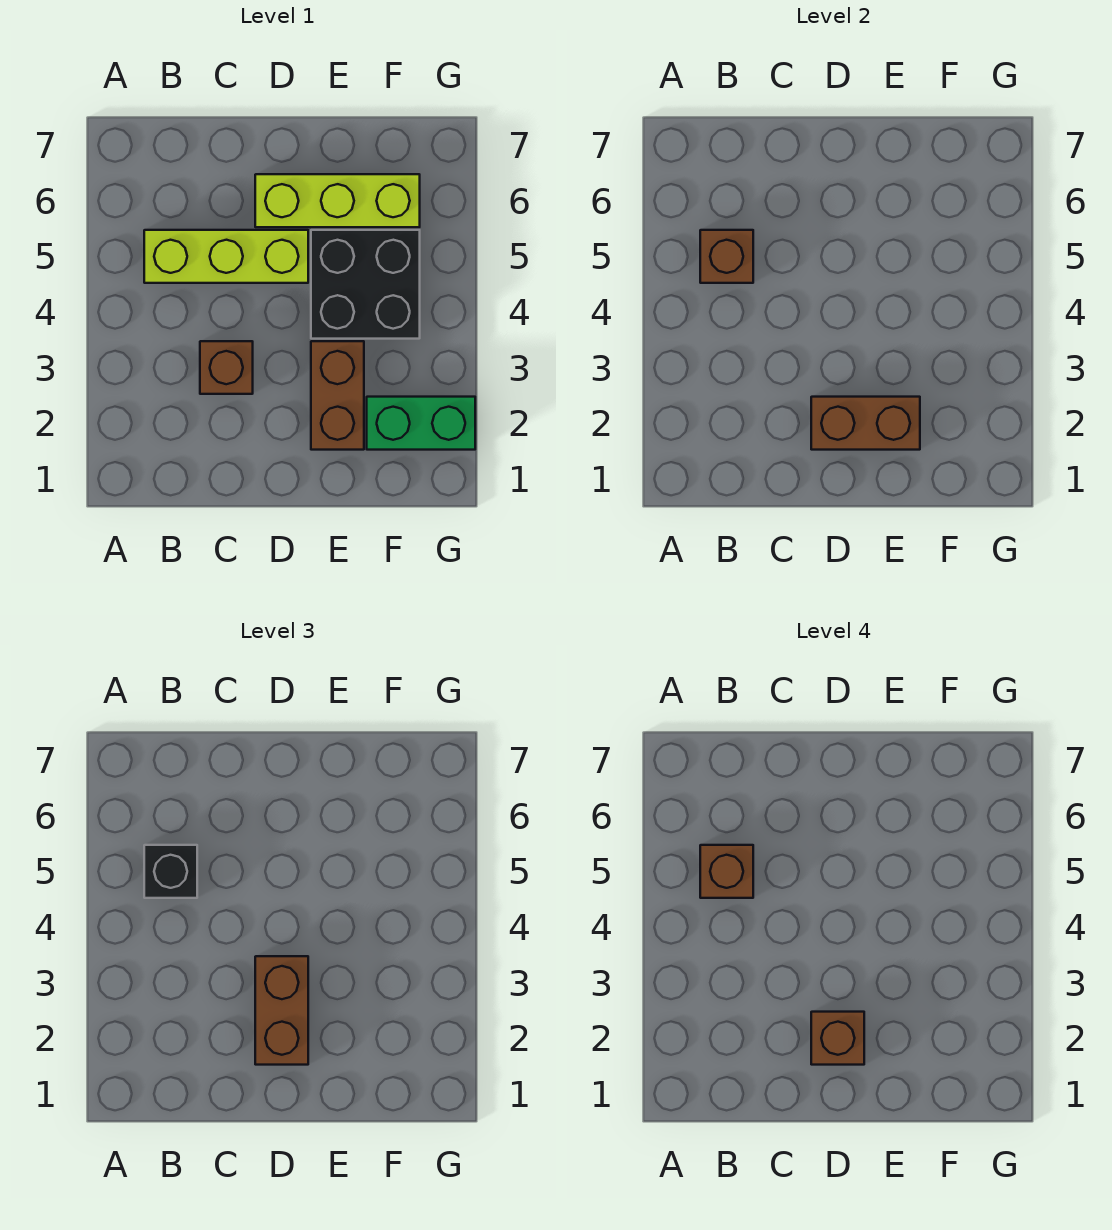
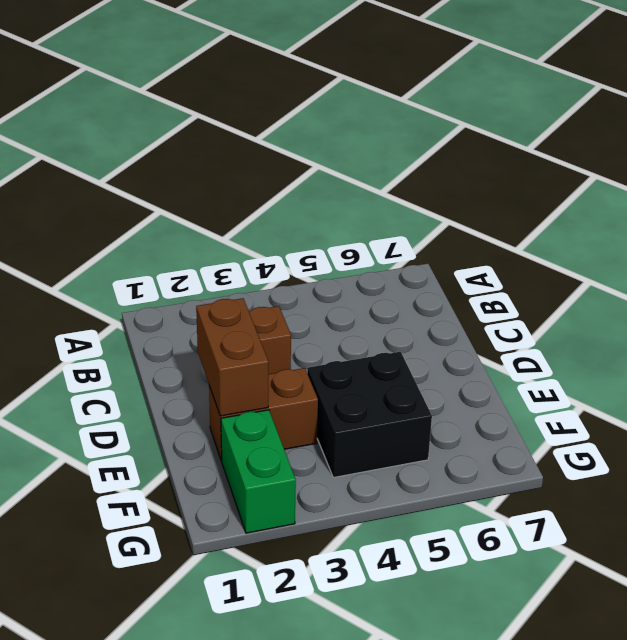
none -> lime brick B5:D5 level 1
none -> lime brick D6:F6 level 1
none -> brown brick B5 level 2

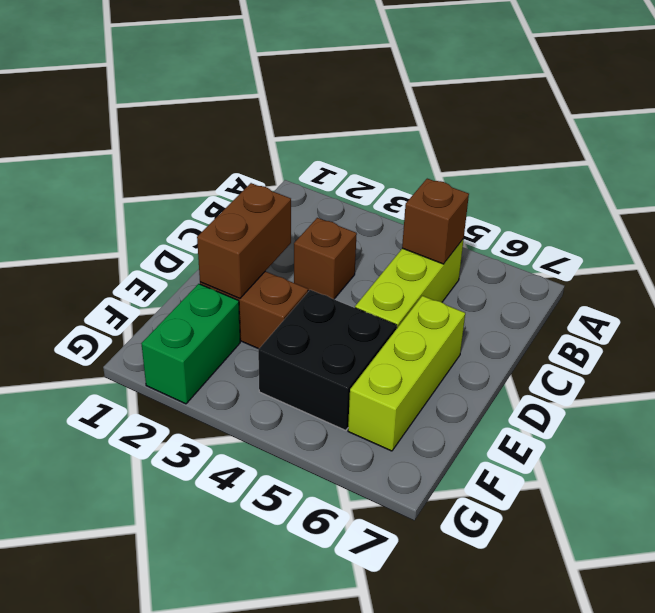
none -> black brick B5 level 3
none -> brown brick D2:D3 level 3
none -> brown brick B5 level 4

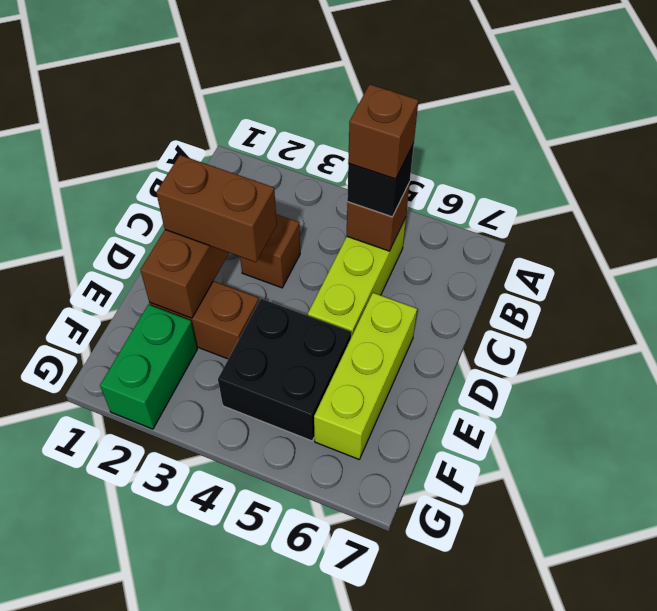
none -> brown brick D2 level 4

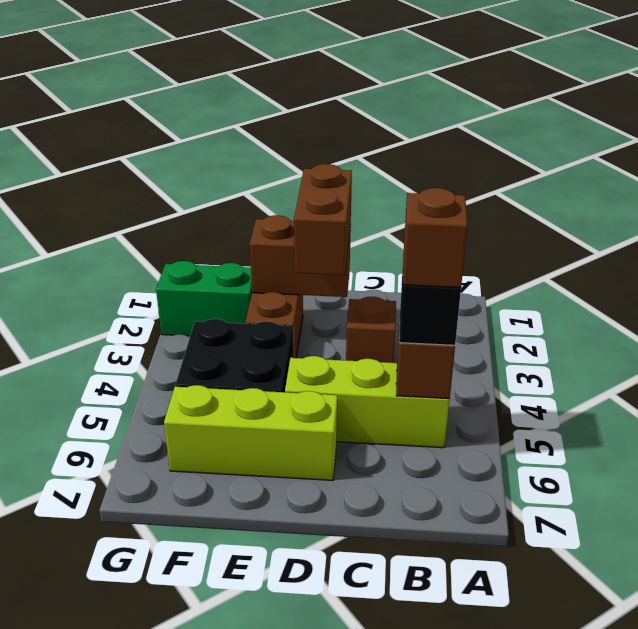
none -> brown brick D2 level 4

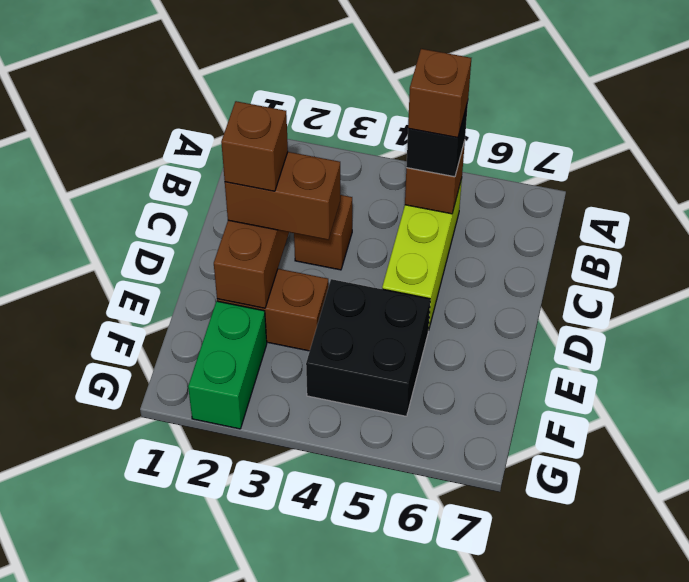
none -> lime brick D6:F6 level 1

